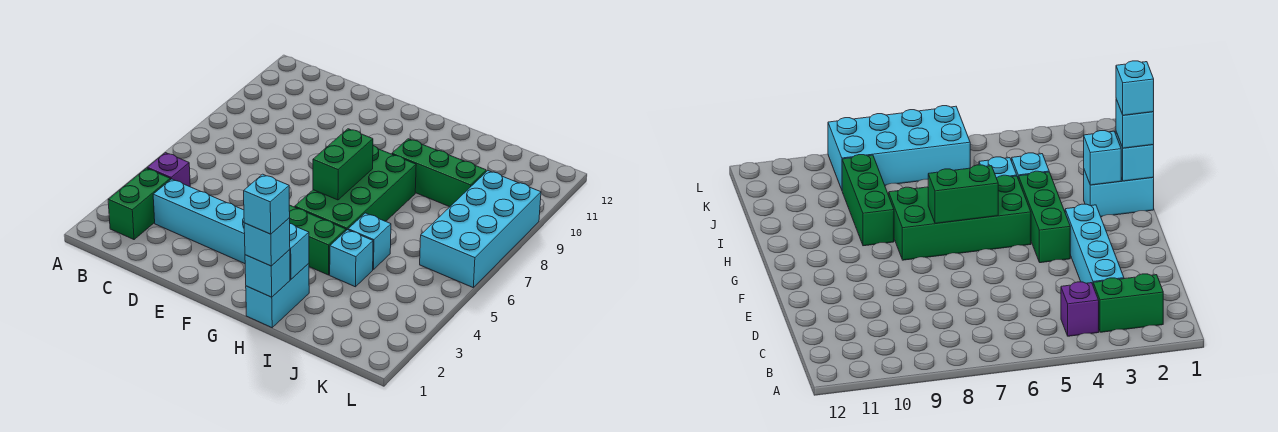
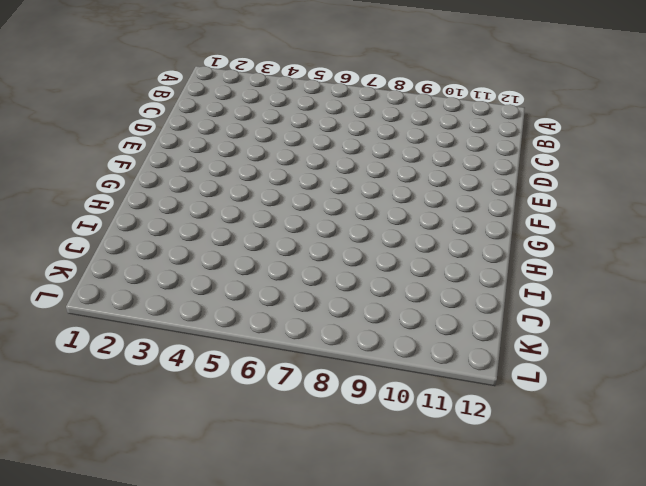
none -> green brick B2:B3 level 1
none -> purple brick B4 level 1
none -> cyan brick C3:F3 level 1

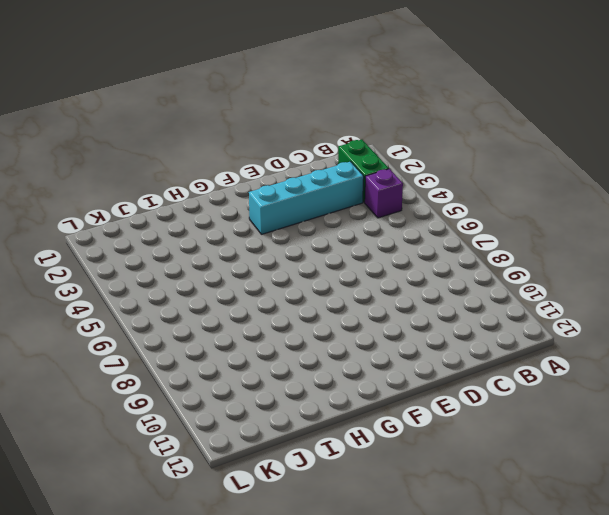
none -> green brick F4:H4 level 1
none -> green brick G5:H8 level 1
none -> cyan brick H1:H2 level 1

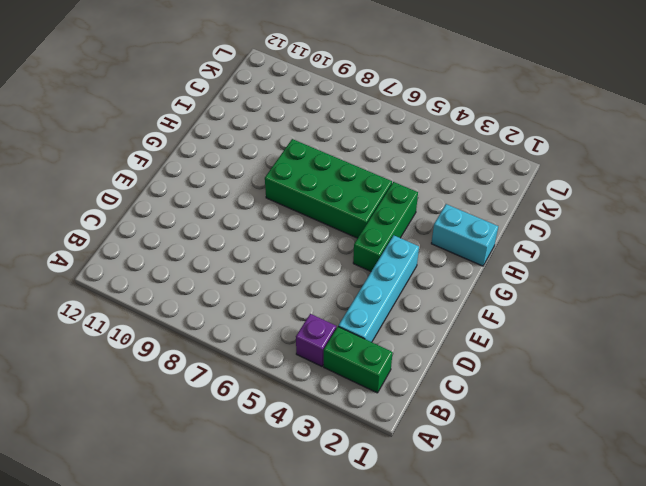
none -> green brick H9:J9 level 1
none -> cyan brick I4 level 1
none -> cyan brick I5 level 1

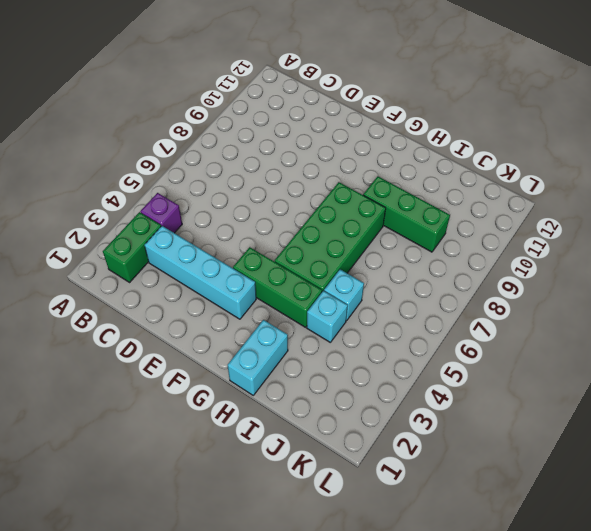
none -> cyan brick K6:L9 level 1
none -> green brick G6:G7 level 2
none -> cyan brick H1 level 2

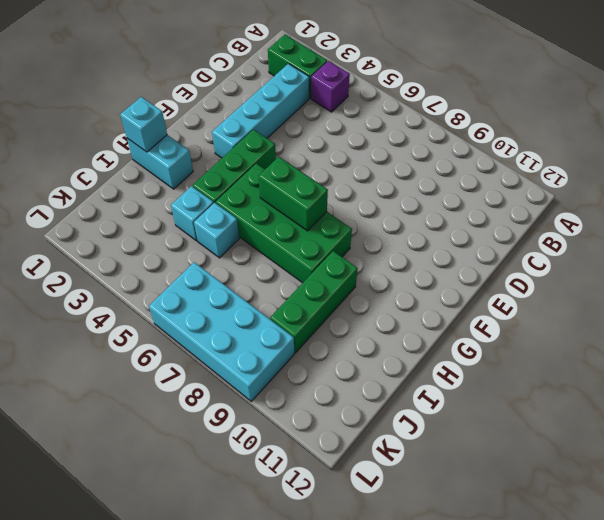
none -> cyan brick H2 level 2
none -> cyan brick H1 level 3
none -> cyan brick H1 level 4

